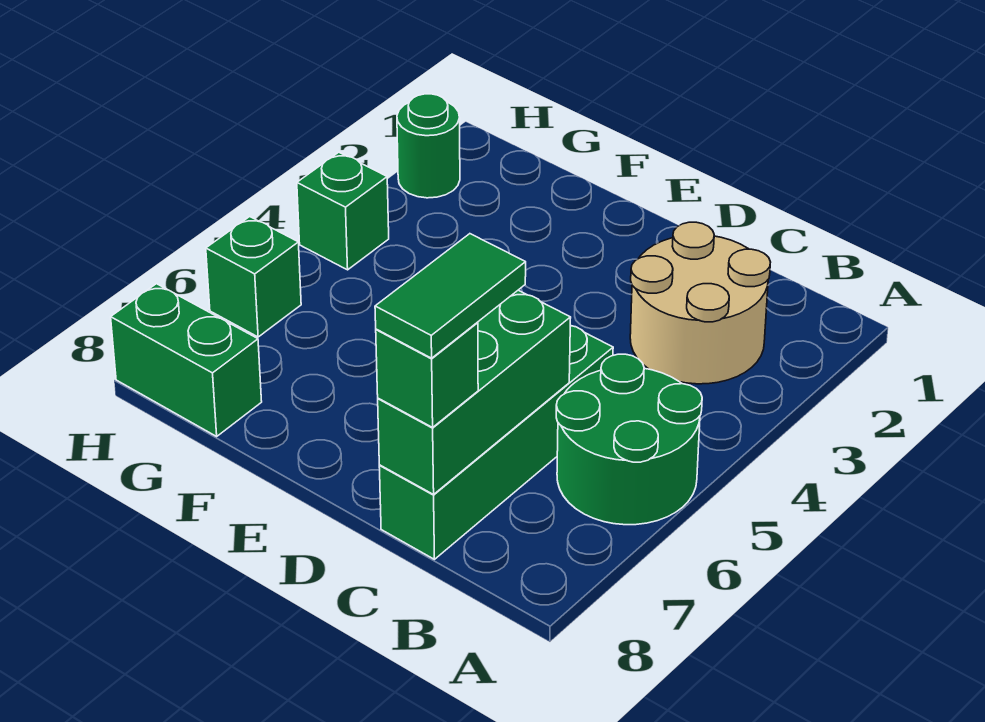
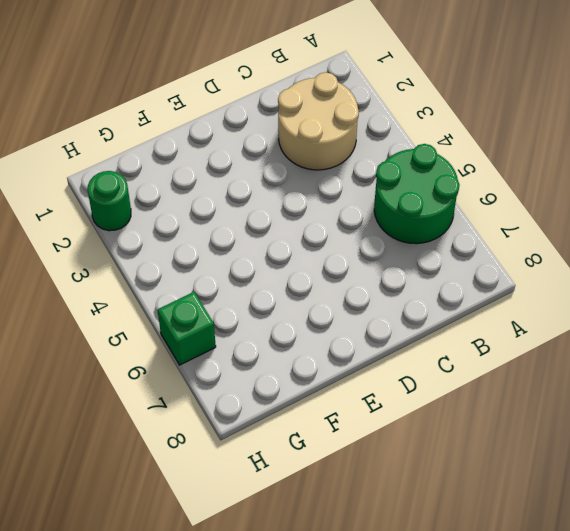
none -> green brick C5:C8 level 1
none -> green brick G8:H8 level 1

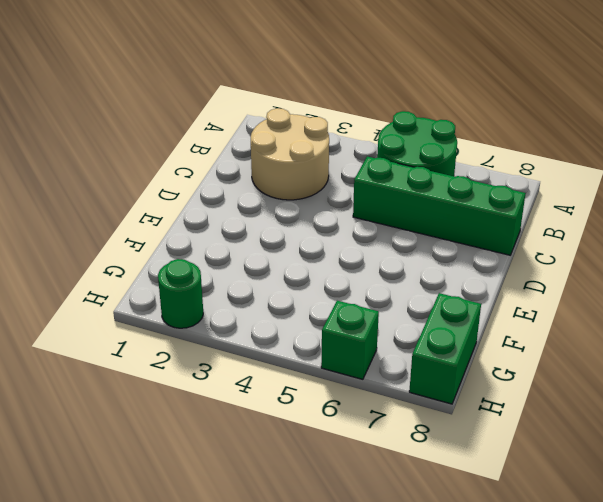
none -> green brick H4 level 1
none -> green brick C6:C8 level 2

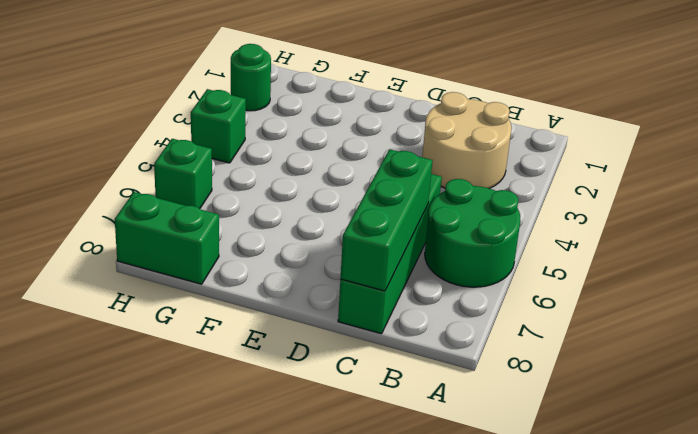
none -> green brick C8 level 3
none -> green tile C7:C8 level 4

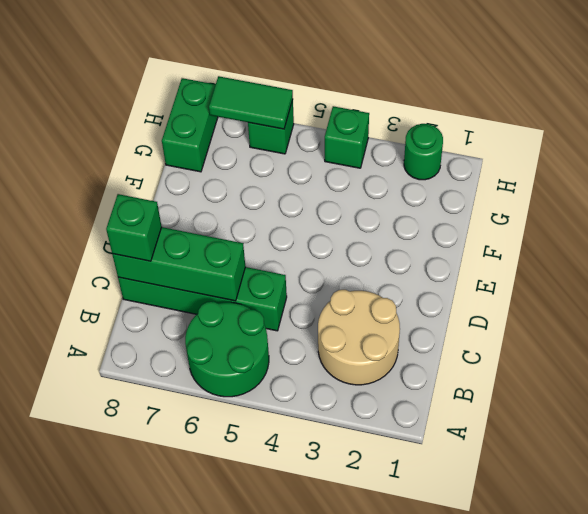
green tile H6:H7 level 2 -> green tile C7:C8 level 4

